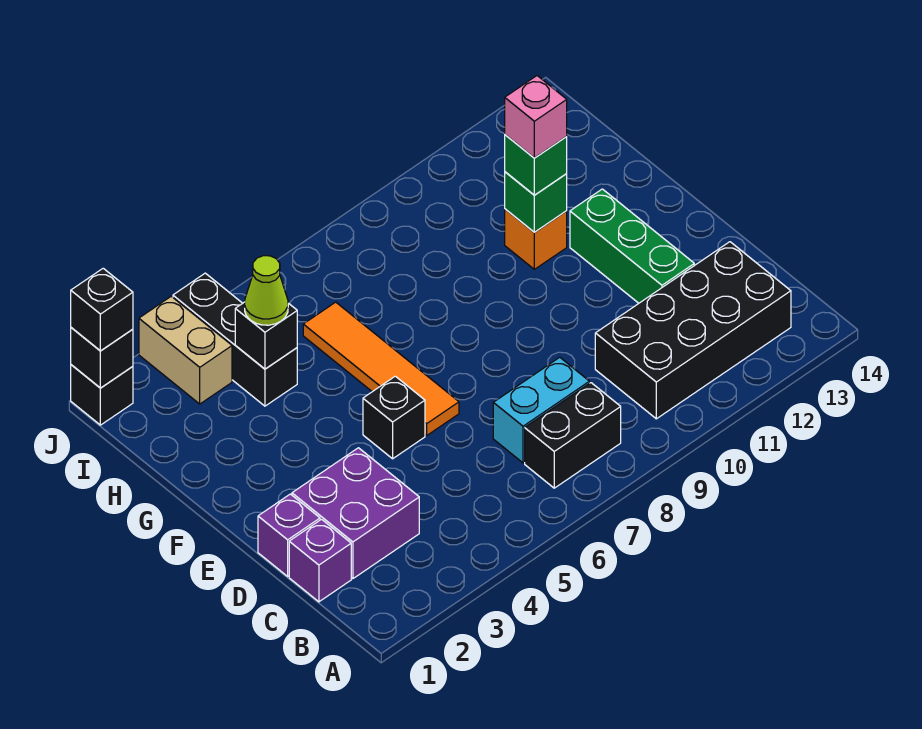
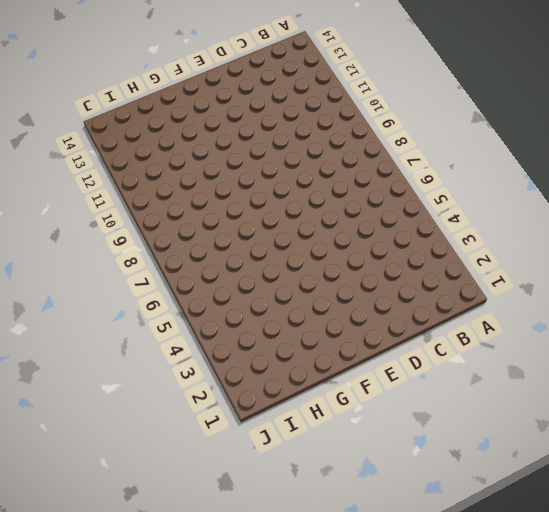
none -> black brick B7:B8 level 1
none -> black brick B10:C13 level 1
none -> purple brick C1 level 1

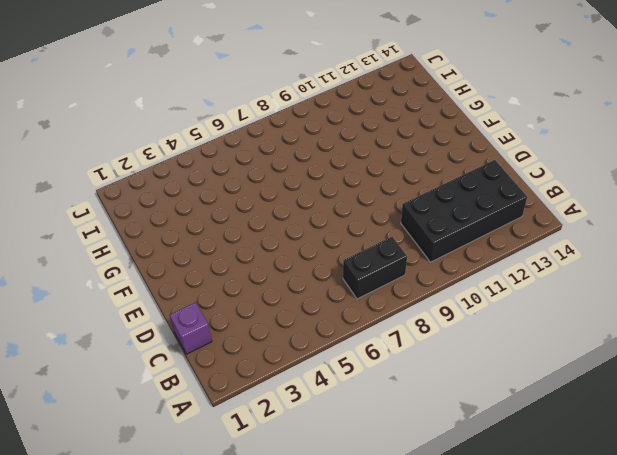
none -> purple brick C2:D3 level 1
none -> cyan brick C7:C8 level 1
none -> purple brick D1 level 1

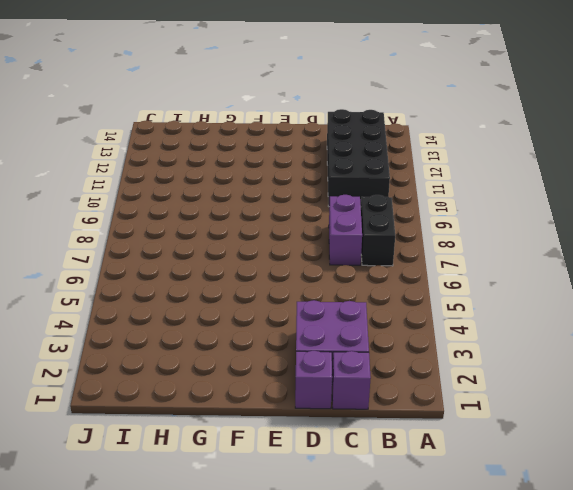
purple brick C7:C8 level 1 -> cyan brick C7:C8 level 1
none -> green brick D12:F12 level 1
none -> black brick E5 level 1
none -> orange tile E6:H6 level 1

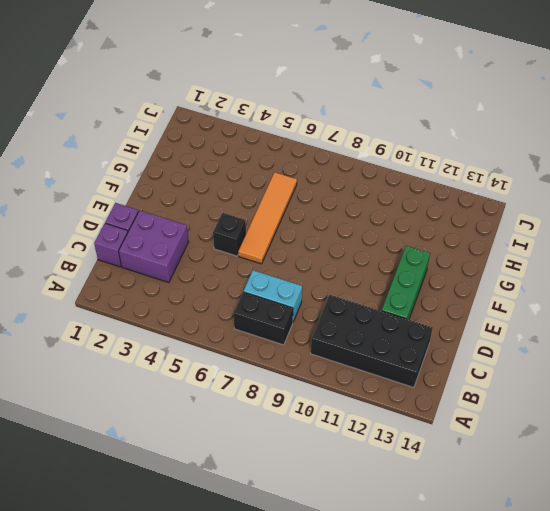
none -> orange brick G11 level 1
none -> black brick H4:J4 level 1
none -> tan brick I3:J3 level 1

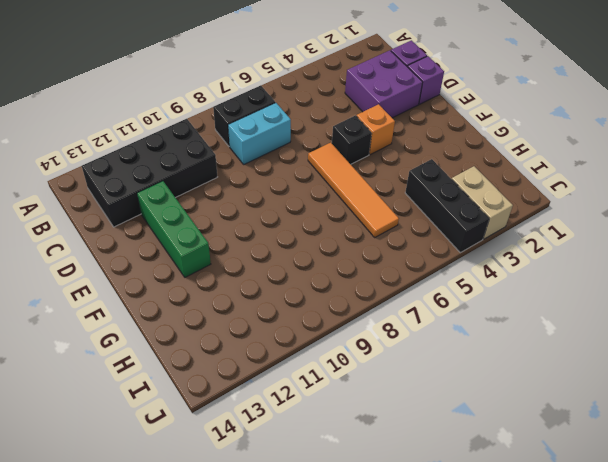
orange brick E4 level 1 -> orange brick G11 level 1
none -> black brick J1 level 1
none -> green brick G11 level 2
none -> black brick H4 level 2

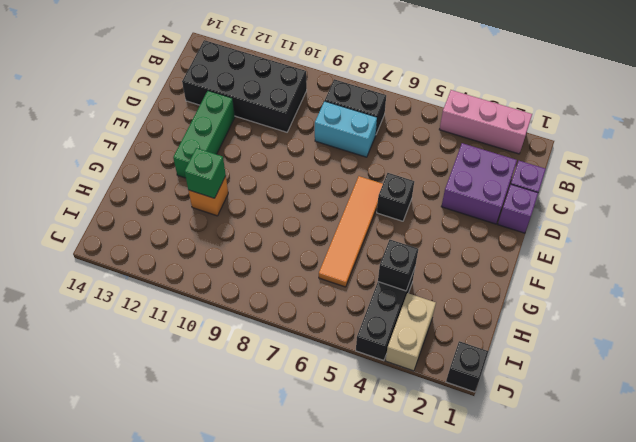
pink brick A2:A4 level 1 -> none
none -> black brick J1 level 2
none -> green brick G11 level 3
none -> lime cone H4 level 3

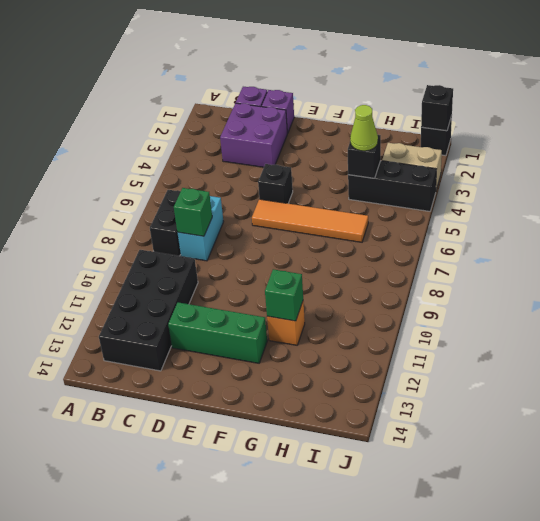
green brick C8 level 2 -> green brick G11 level 3
none -> black brick J1 level 3
none -> pink brick G11 level 4

